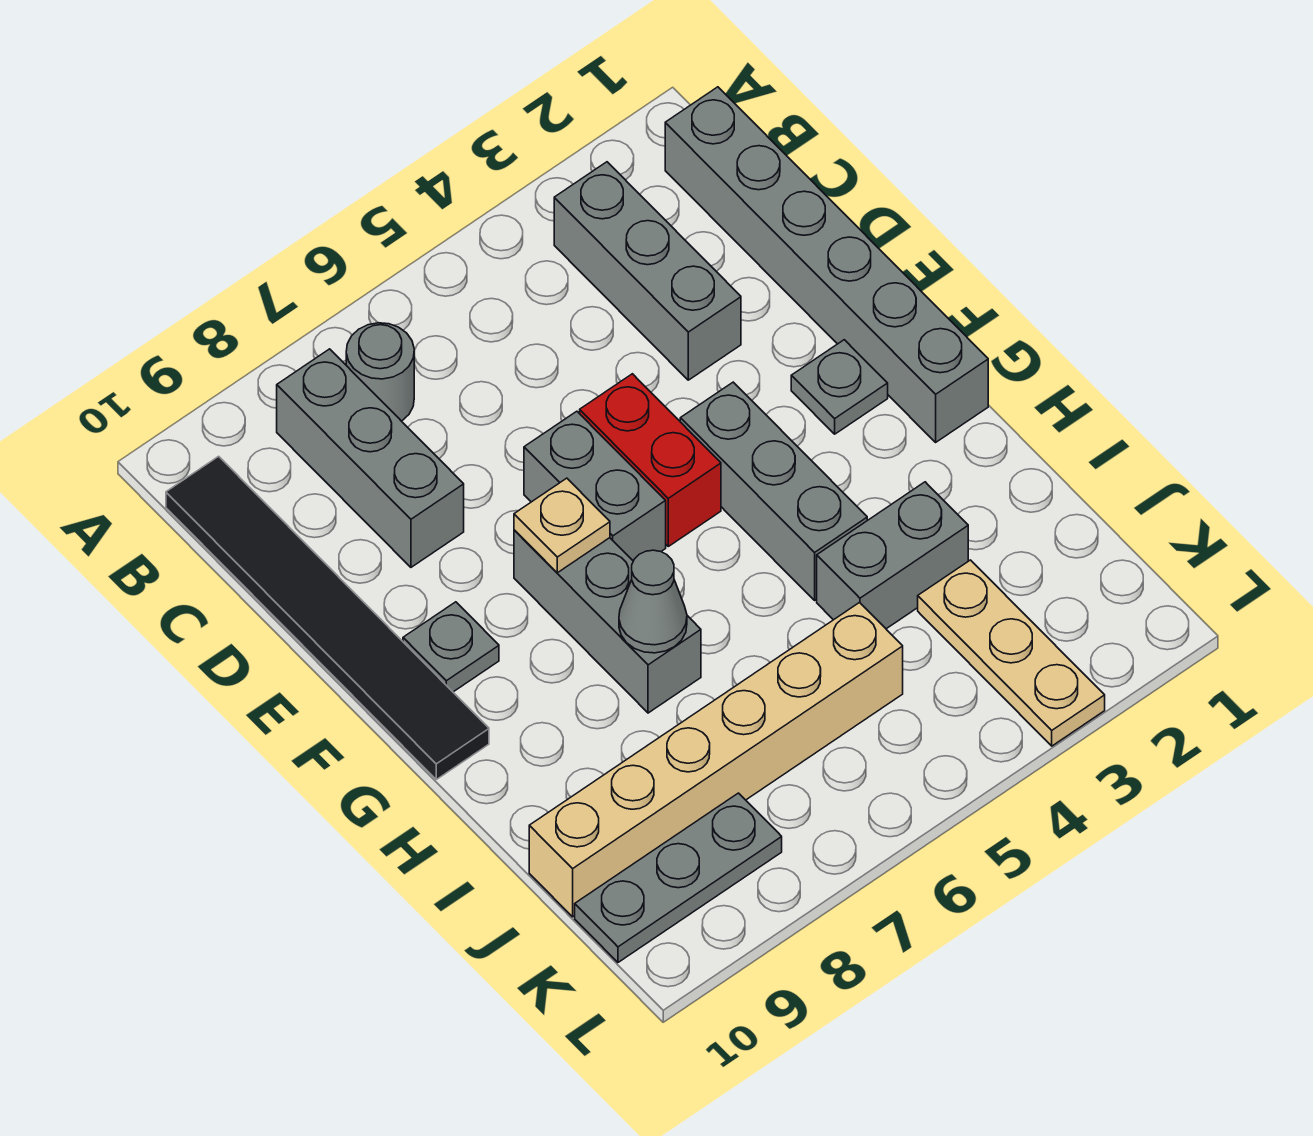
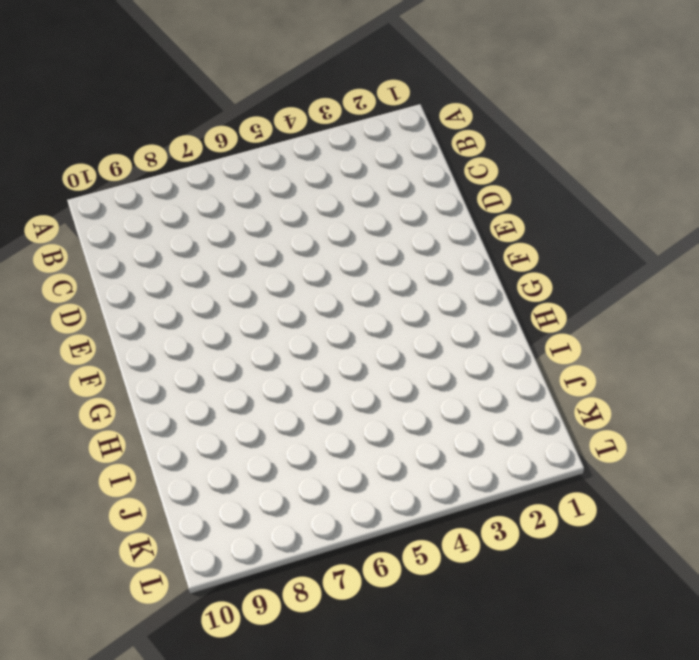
none -> grey brick B1:G1 level 1
none -> grey brick B3:D3 level 1
none -> grey round brick B7 level 1

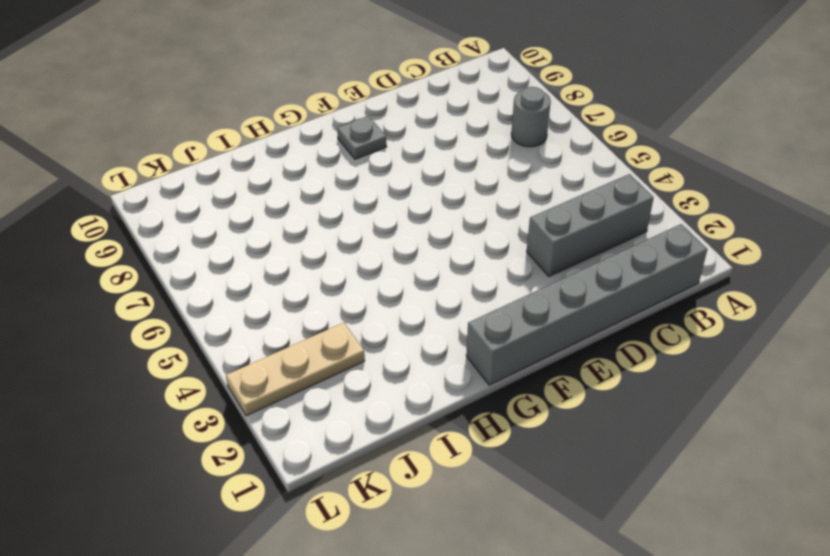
none -> grey brick B8:D8 level 1
none -> black tile B10:G10 level 1
none -> red brick E5:F5 level 1

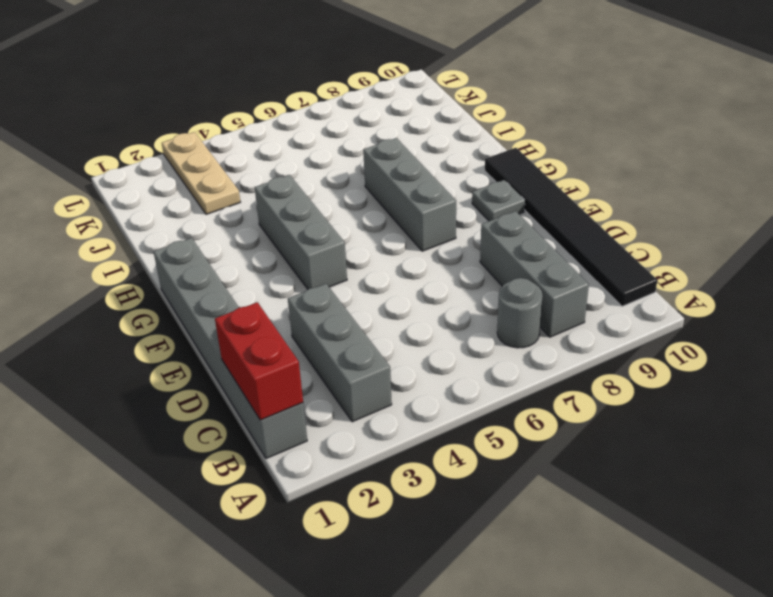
red brick B1:C1 level 2 -> red brick E5:F5 level 1
none -> grey brick E6:F6 level 1
none -> grey plate F2 level 1
none -> grey brick I3:I4 level 1

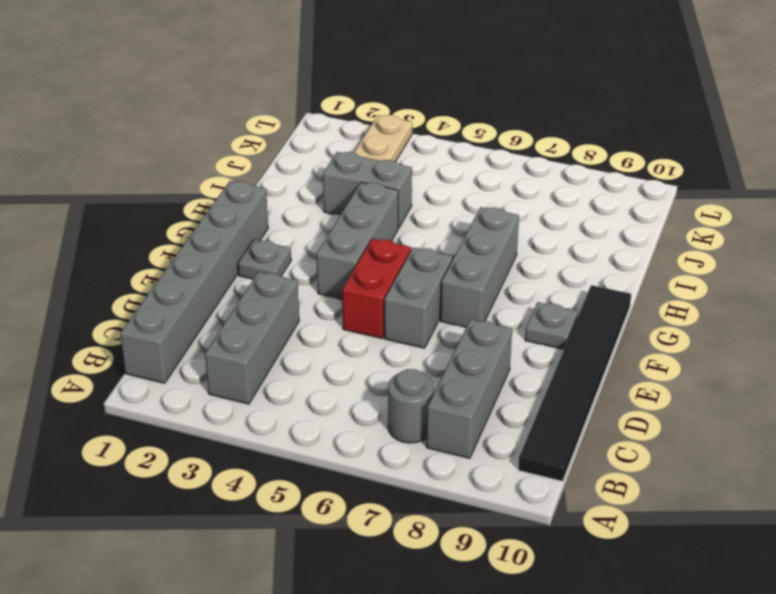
none -> tan brick J5:J10 level 1
none -> grey plate K8:K10 level 1
none -> tan plate F7 level 2

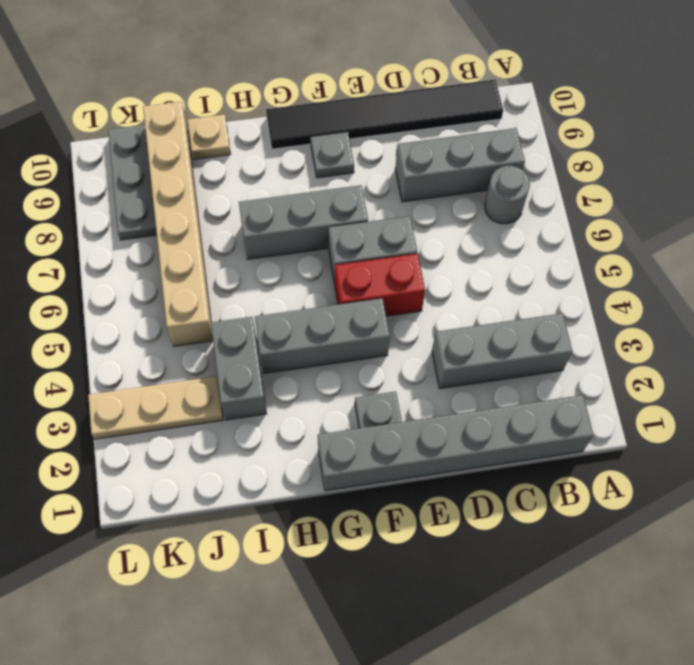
tan plate I10 level 1 -> tan plate F7 level 2
none -> grey cone H7 level 2

